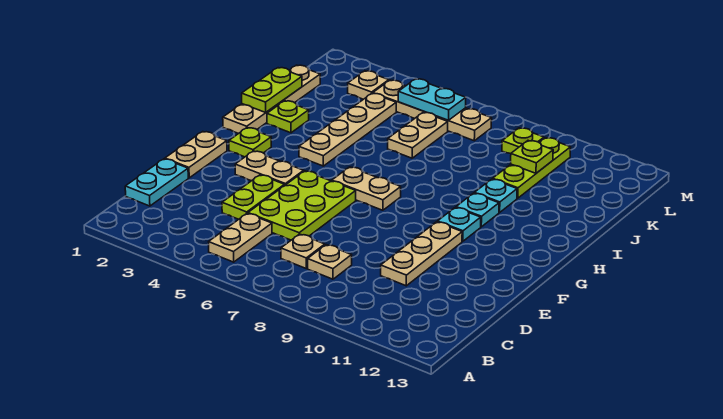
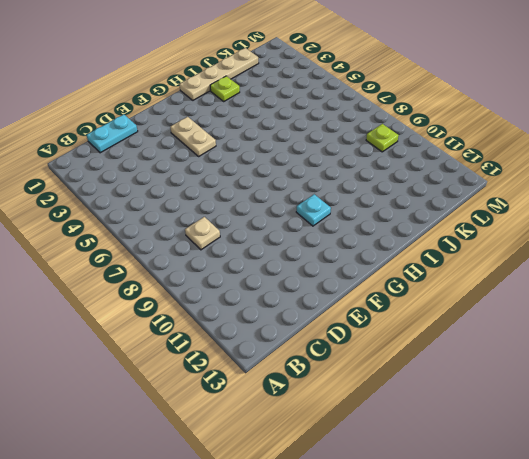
none -> tan plate B5:C5 level 1
none -> tan plate C7 level 1
none -> lime plate D4:E4 level 1

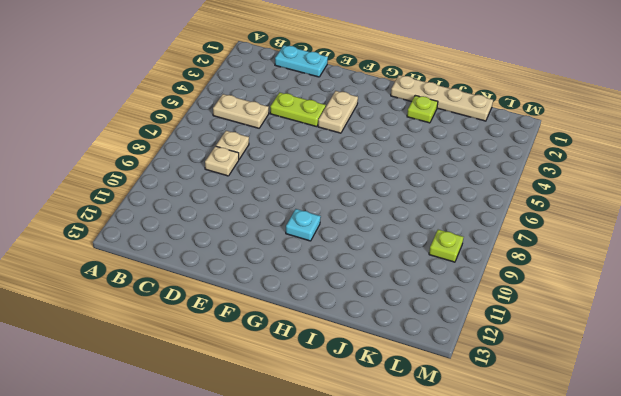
none -> lime plate D5:F6 level 1
none -> tan plate D10:F10 level 1
none -> tan plate E1:F1 level 1

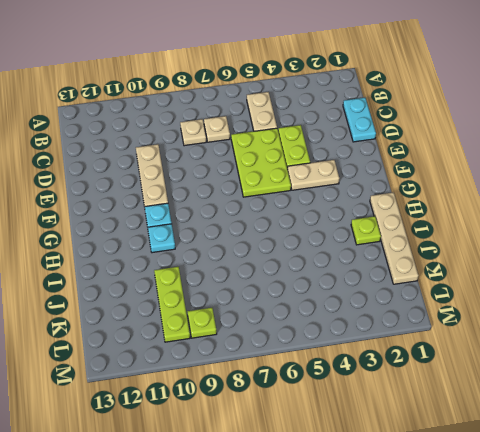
none -> tan plate E1:F1 level 1
none -> lime plate G2 level 1
none -> tan plate G6:G7 level 1

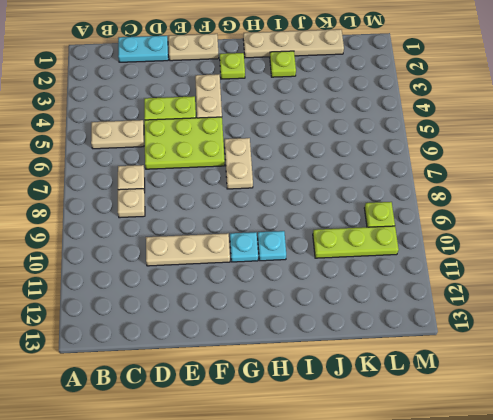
none -> tan plate H4:K4 level 1
none -> cyan plate I10 level 1
none -> tan plate J6:K6 level 1

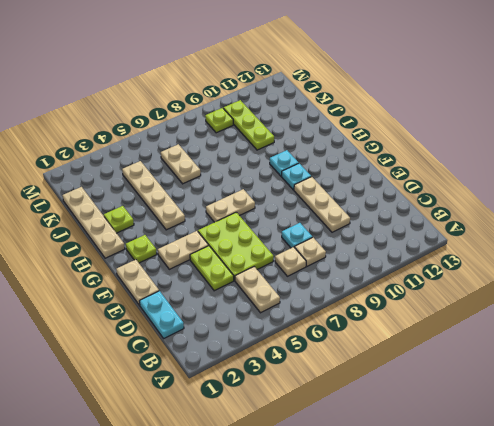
cyan plate D8 level 1 -> cyan plate I10 level 1
none -> tan plate L3 level 1
none -> tan plate L4:L7 level 1
none -> lime plate I1:J1 level 2

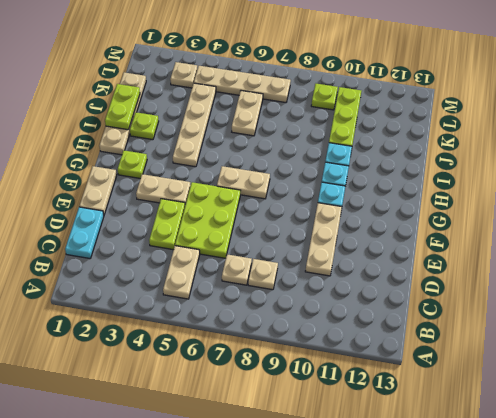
none -> lime plate K10 level 2
none -> cyan plate L5:L6 level 2

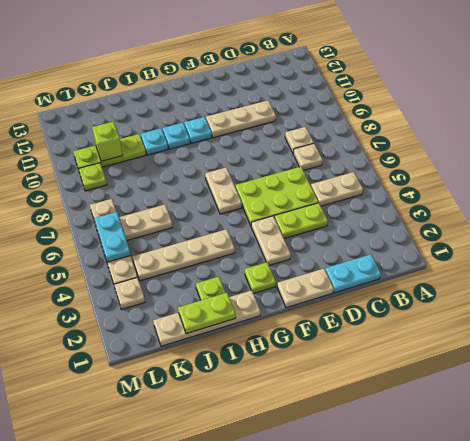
lime brick K10 level 2 -> lime plate K10 level 2

